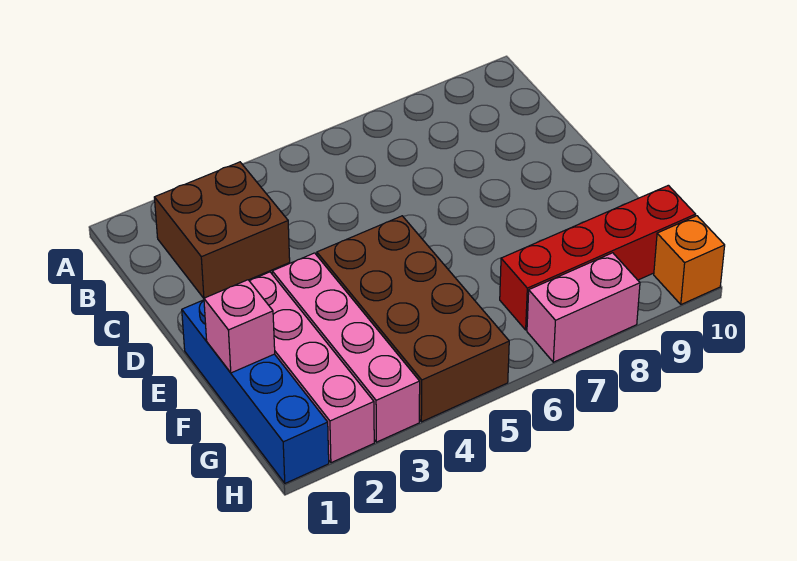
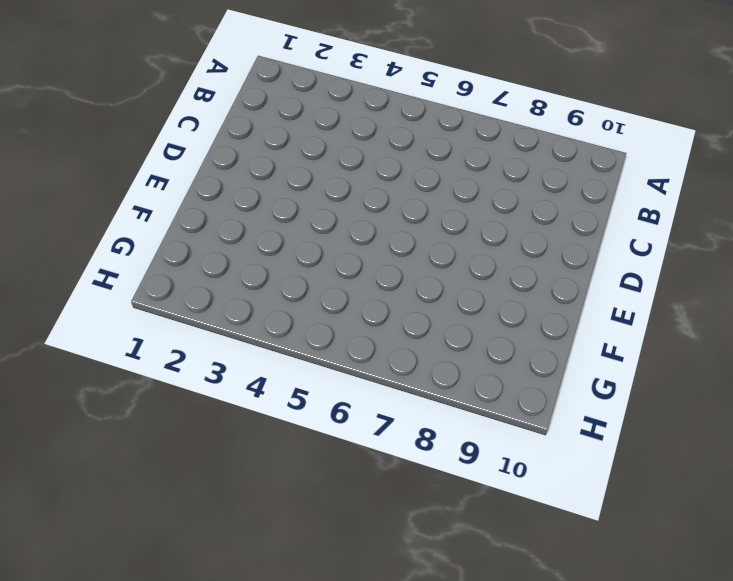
none -> brown brick B2:C3 level 1
none -> blue brick E1:H1 level 1

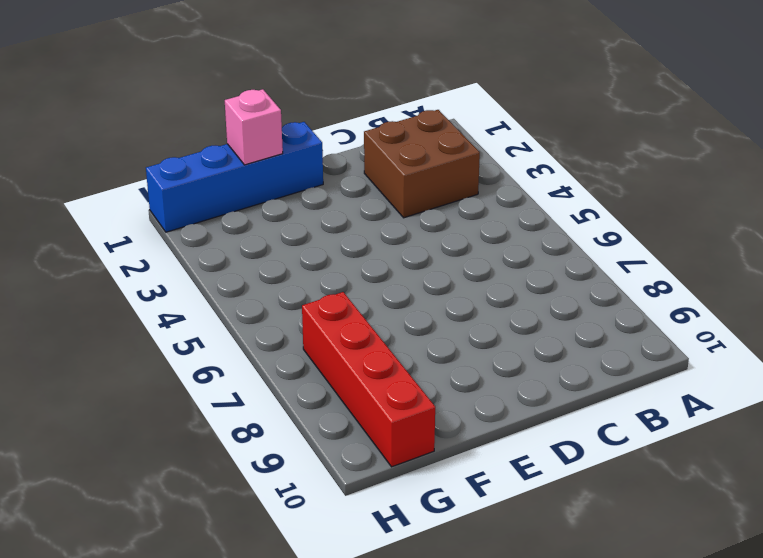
none -> pink brick E2:H2 level 1
none -> pink brick E3:H3 level 1

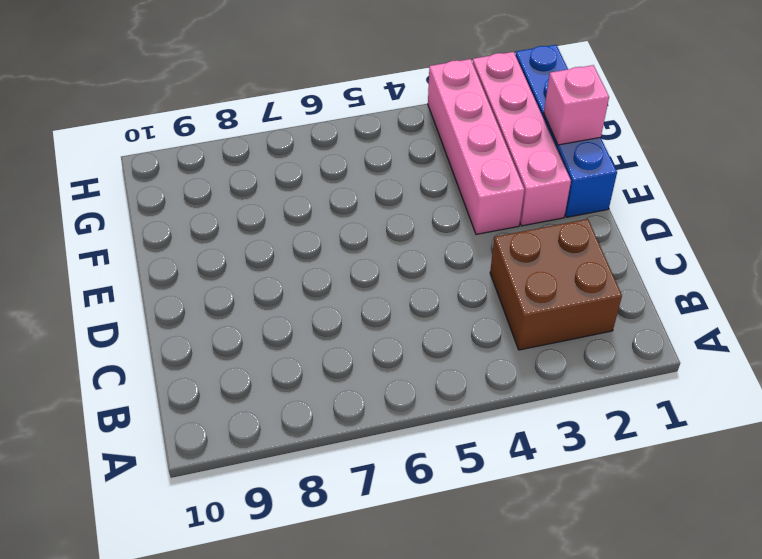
none -> brown brick E4:H5 level 1
none -> red brick G7:G10 level 1

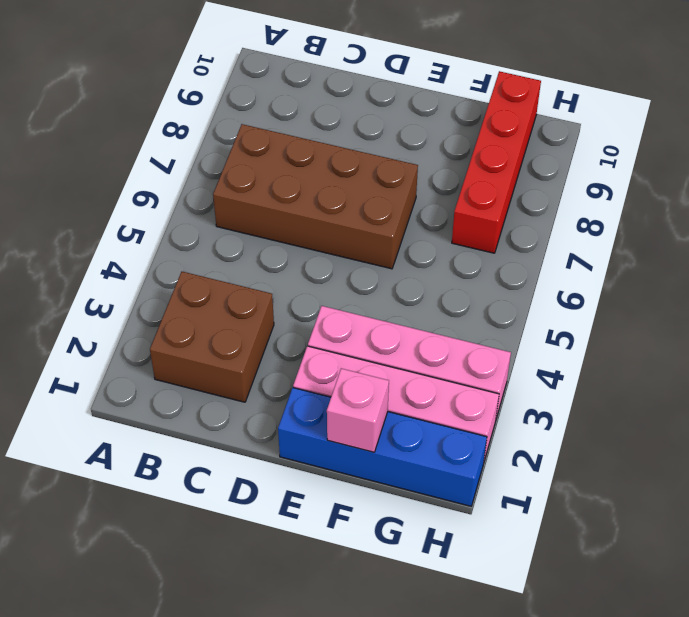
brown brick B6:E7 level 1 -> brown brick E4:H5 level 1
none -> pink brick H7:H8 level 1
none -> orange brick H10 level 1

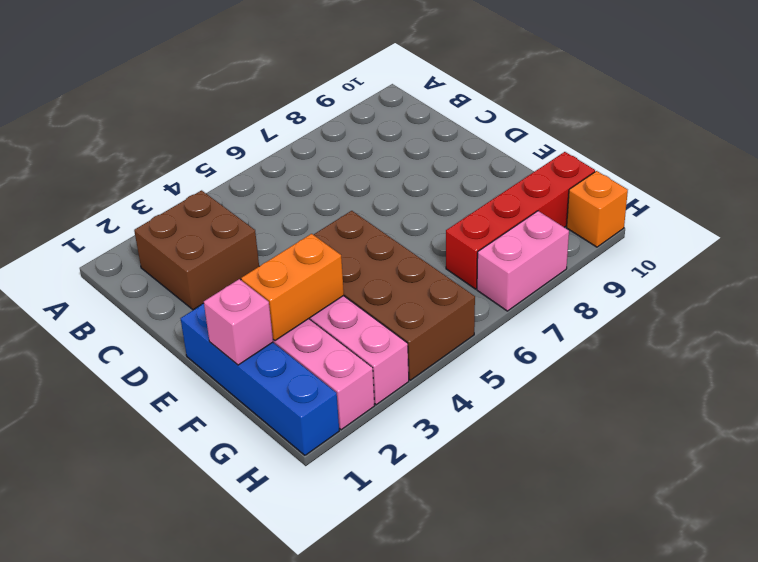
orange brick F2:F3 level 2 -> none

